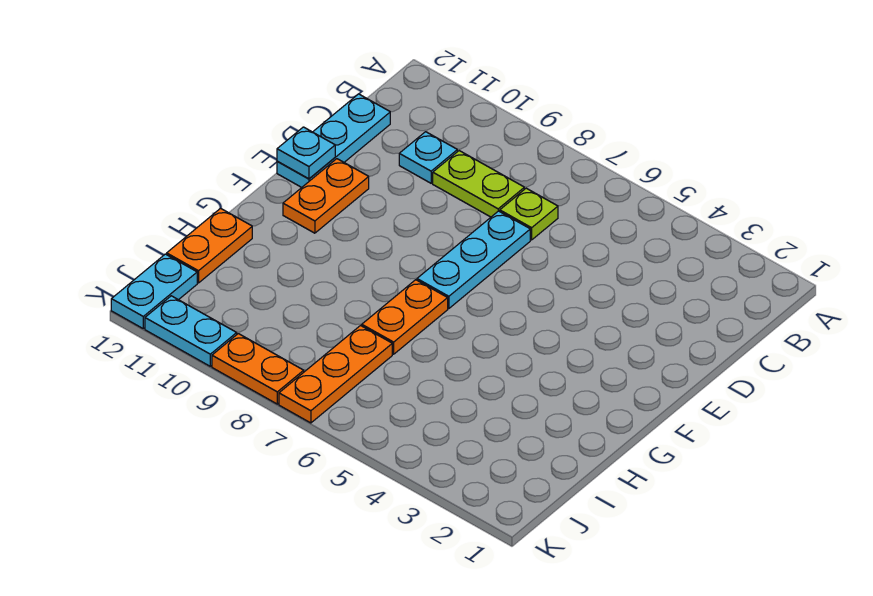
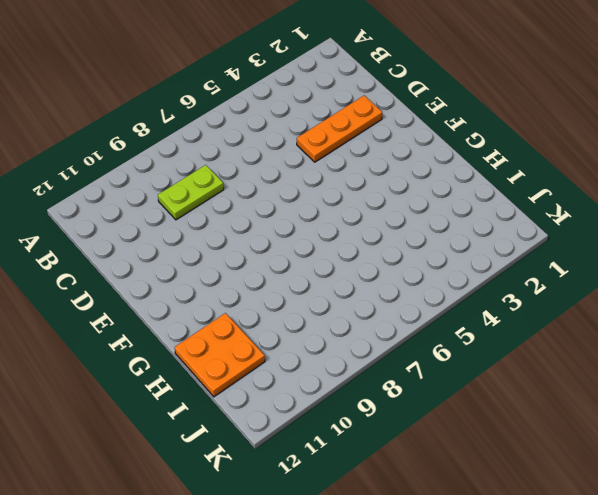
orange plate D2:D4 level 1 -> orange plate I7:K7 level 1
orange plate H11:I12 level 1 -> orange plate H12:I12 level 1
none -> lime plate C7 level 1
none -> cyan plate C10 level 1
none -> cyan plate C12:E12 level 1

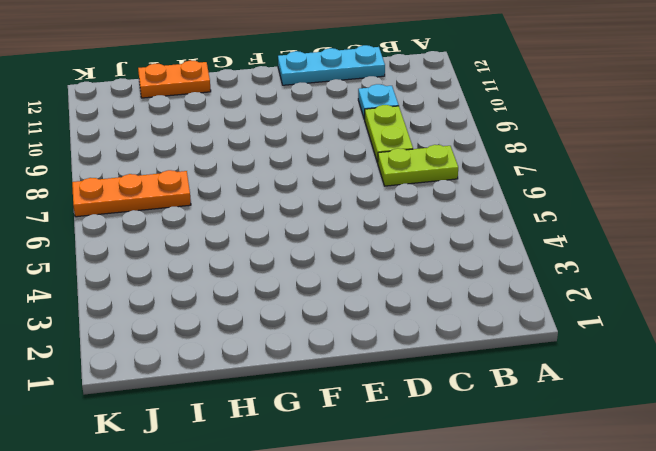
lime plate B7:C7 level 1 -> lime plate C7 level 1
none -> cyan plate D7:F7 level 1
none -> orange plate E11:F11 level 1
none -> orange plate G7:H7 level 1

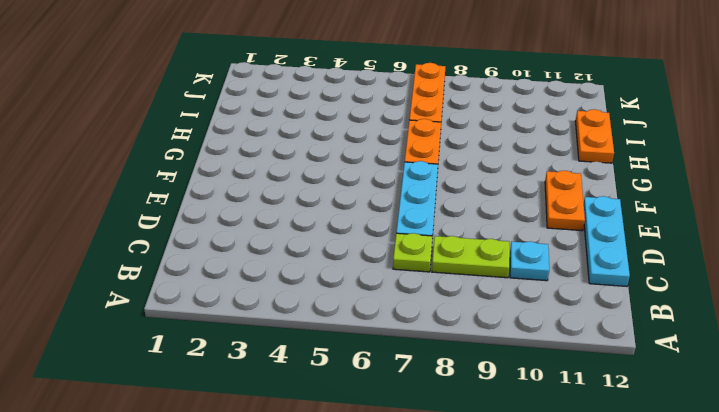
none -> cyan plate J12:K12 level 1
none -> orange plate K8:K9 level 1
none -> cyan plate K10:K11 level 1

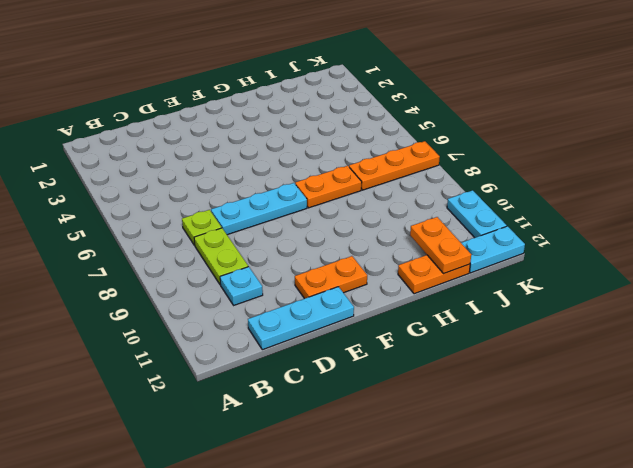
orange plate I11:I12 level 2 -> orange plate K8:K9 level 1
none -> cyan plate E12 level 2

